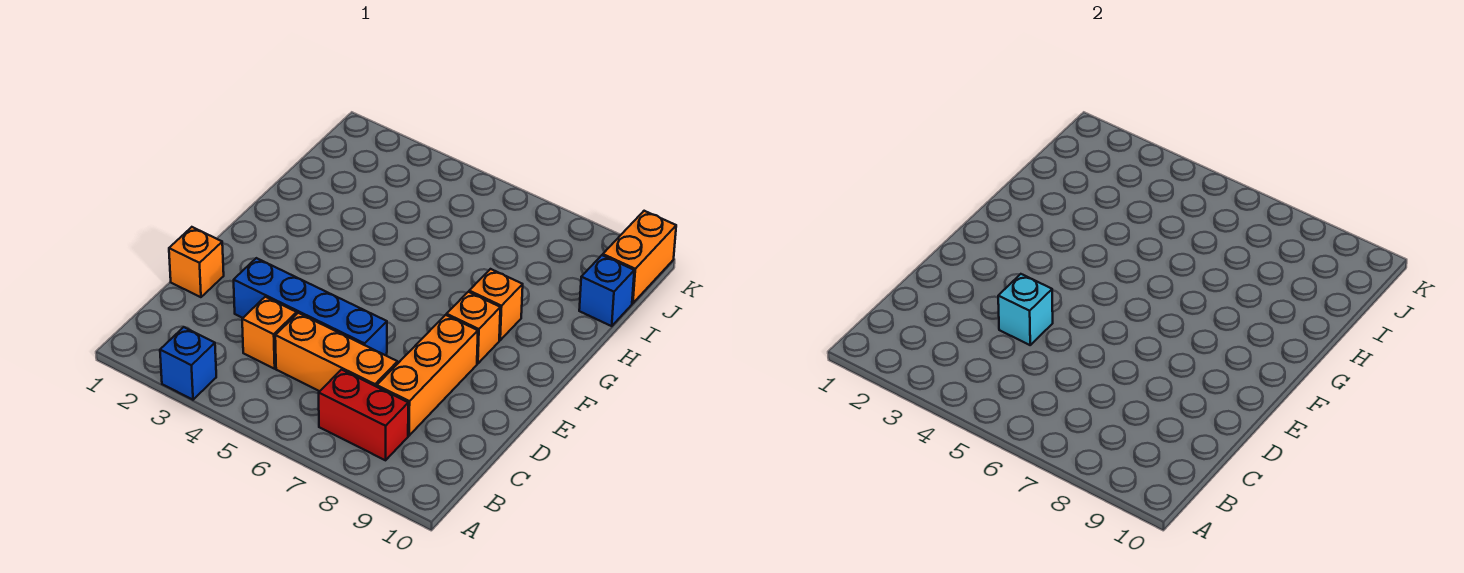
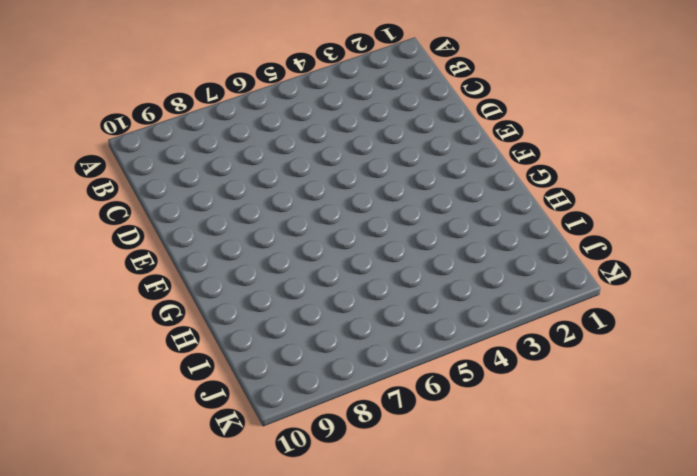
none -> blue brick A3 level 1
none -> red brick B7:B8 level 1
none -> orange brick C4 level 1

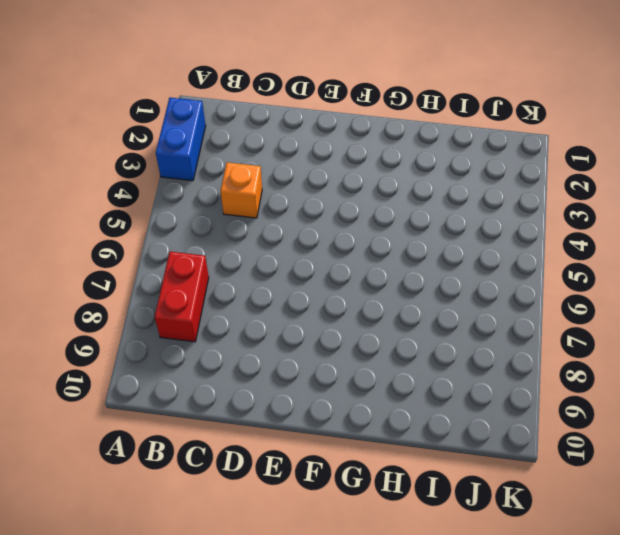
blue brick A2:A3 level 1 -> blue brick A3 level 1
none -> orange brick C5:C7 level 1
none -> orange brick C8:E8 level 1
none -> orange brick D1 level 1

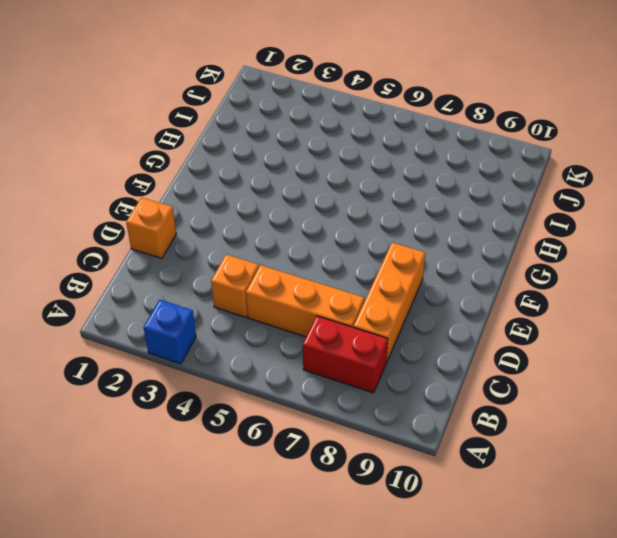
none -> blue brick D3:D6 level 1
none -> orange brick F8 level 1
none -> orange brick G8 level 1

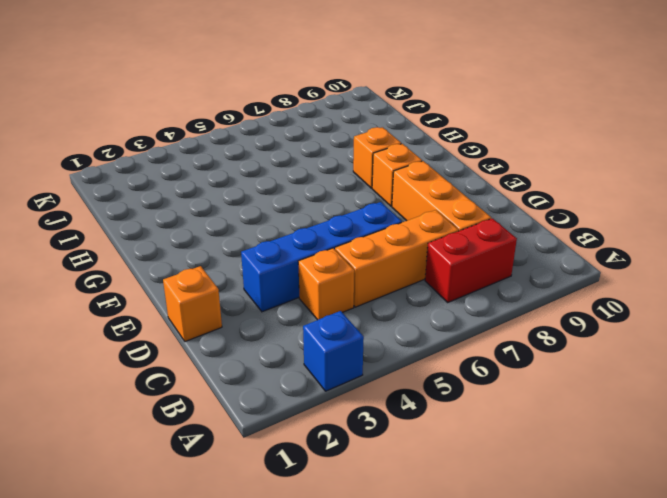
none -> blue brick I10 level 1
none -> orange brick J10:K10 level 1
none -> cyan brick D4 level 2

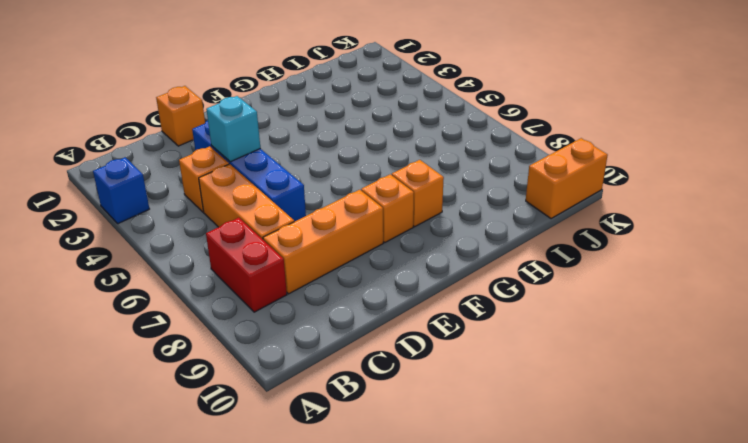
none -> blue brick I10 level 1

